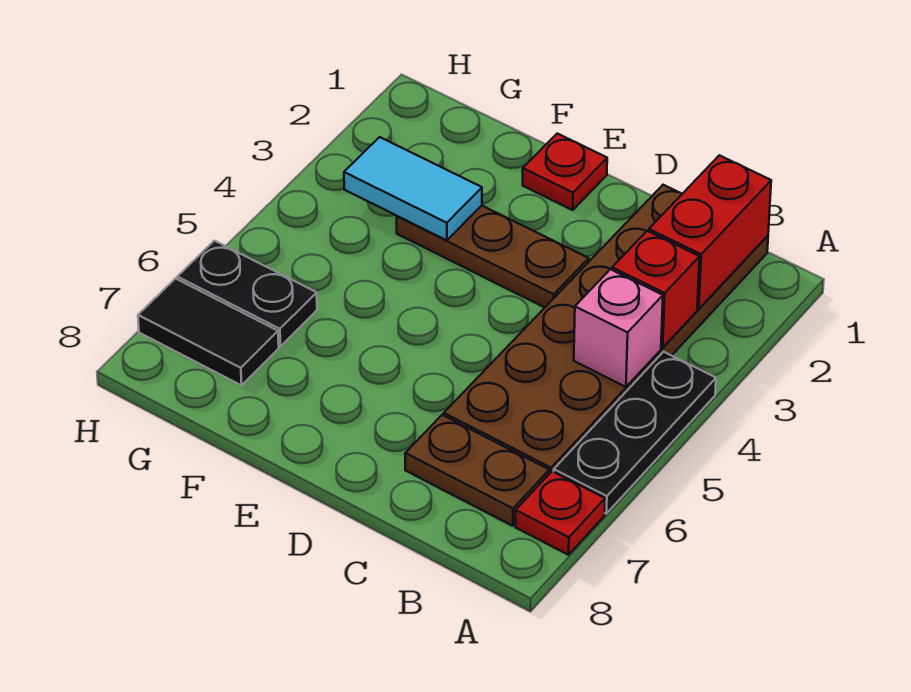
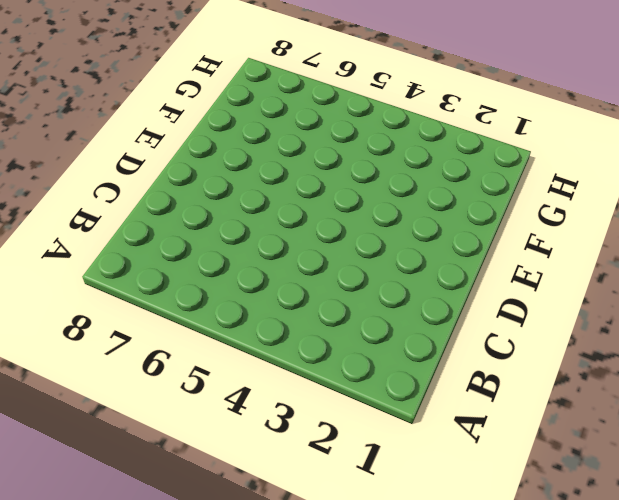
none -> black plate A4:A6 level 1
none -> red plate A7 level 1
none -> brown plate B1:C6 level 1

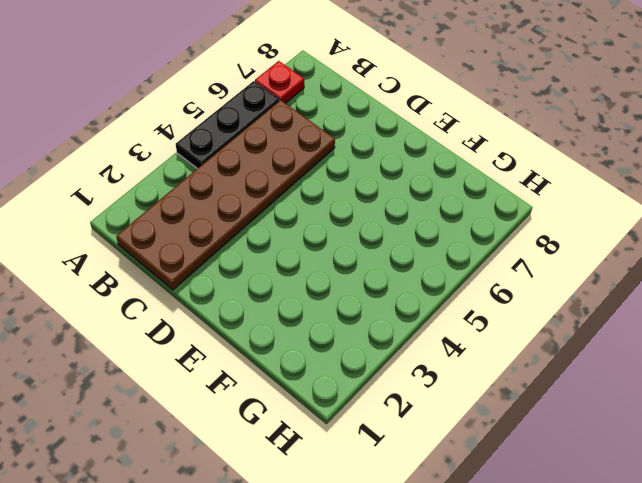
none -> brown plate B7:C7 level 1
none -> brown plate D3:F3 level 1
none -> red plate E1 level 1

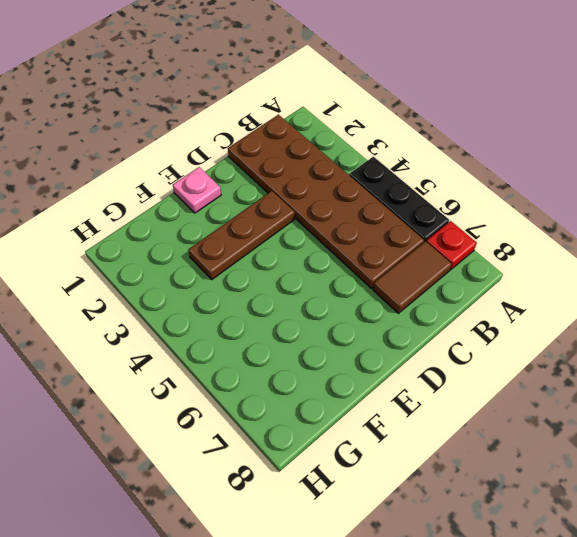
brown tile B7:C7 level 1 -> brown plate B7:C7 level 1
pink plate E1 level 1 -> red plate E1 level 1
none -> black plate G6:H6 level 1
none -> black tile G7:H7 level 1
none -> red brick B1:B2 level 2

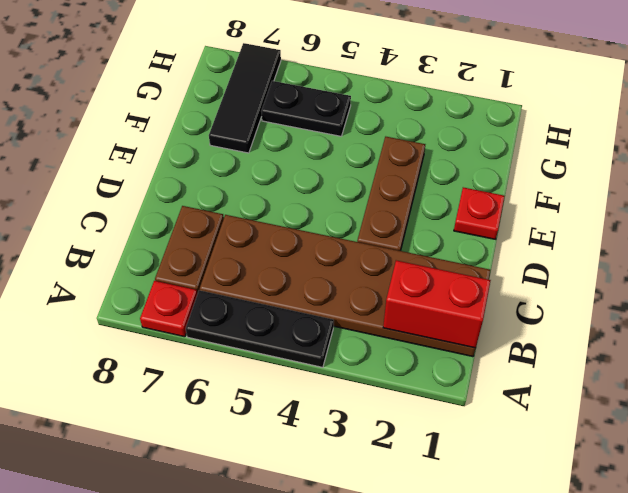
black tile F7:H7 level 1 -> black tile G7:H7 level 1
black plate G5:G6 level 1 -> black plate G6:H6 level 1
none -> red brick B3 level 2
none -> pink brick B4 level 2
none -> cyan tile F3:G3 level 2

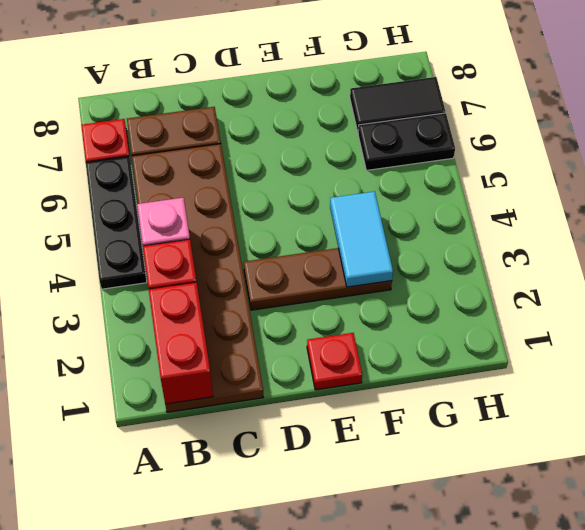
cyan tile F3:F4 level 2 -> cyan tile F3:G3 level 2

